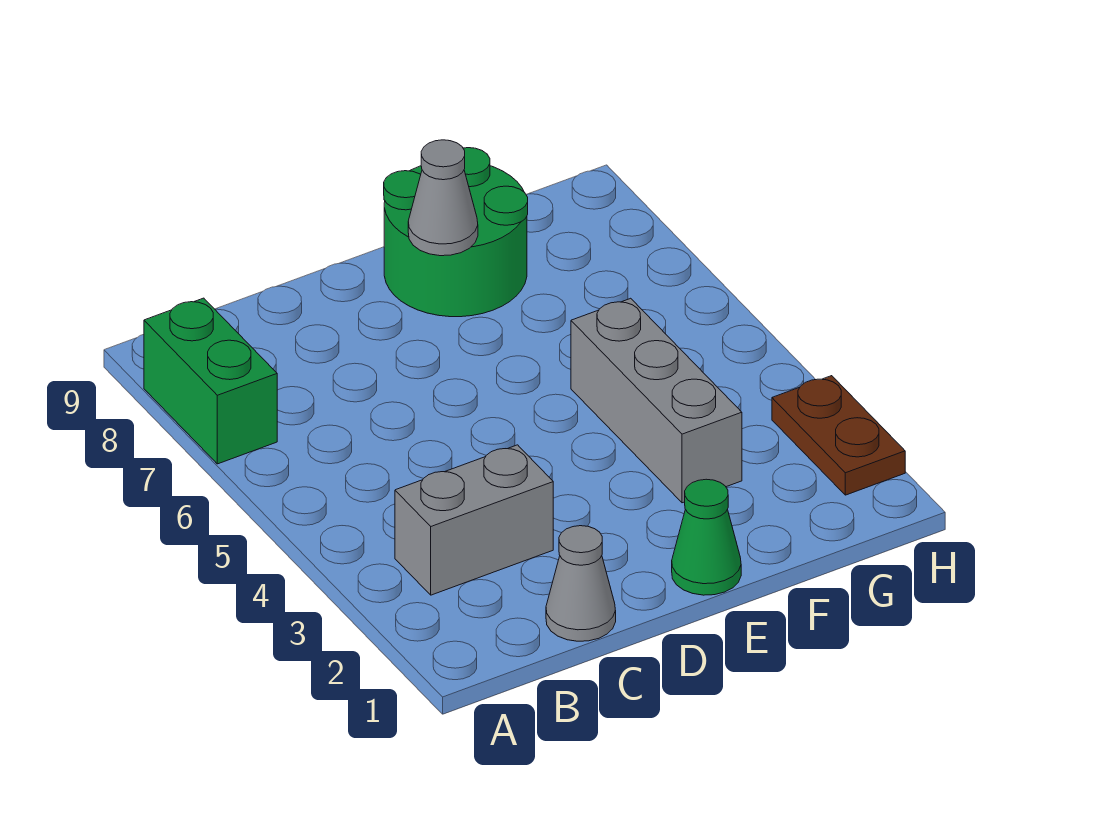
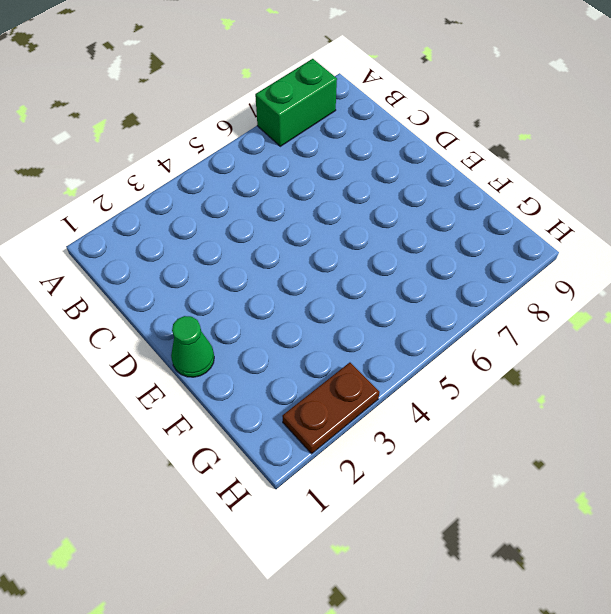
none -> grey brick B3:C3 level 1
none -> grey cone C1 level 1

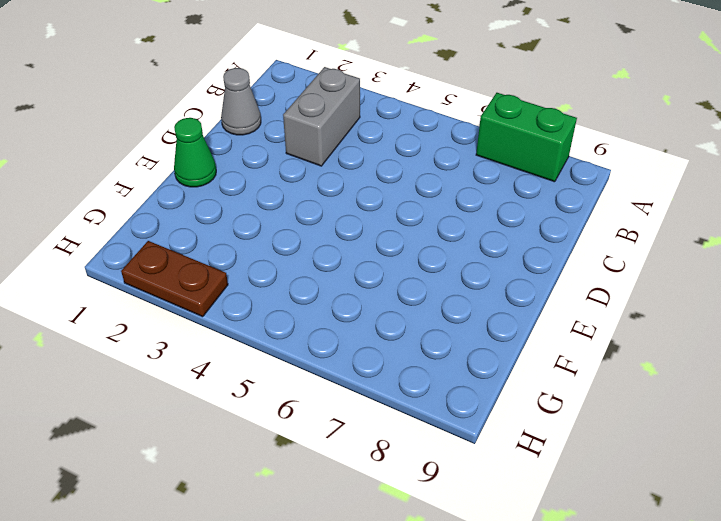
none -> green round brick E8:F9 level 1
none -> grey brick F3:F5 level 1

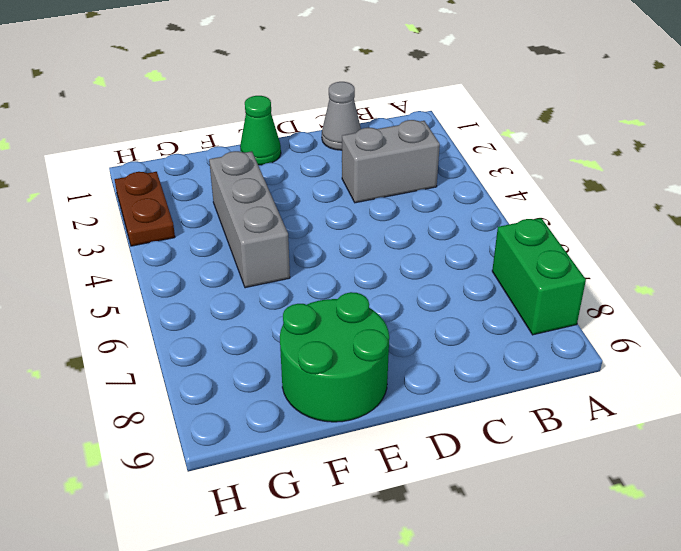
none -> grey cone E8 level 2

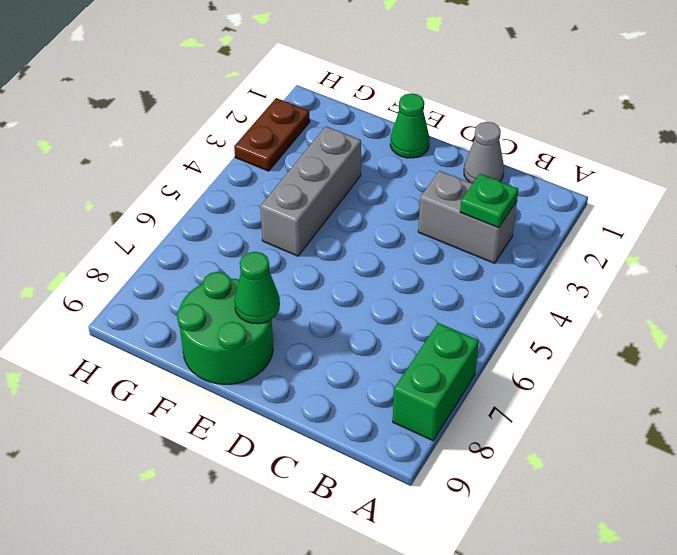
green plate B3 level 2 -> none
green cone E8 level 2 -> grey cone E8 level 2

